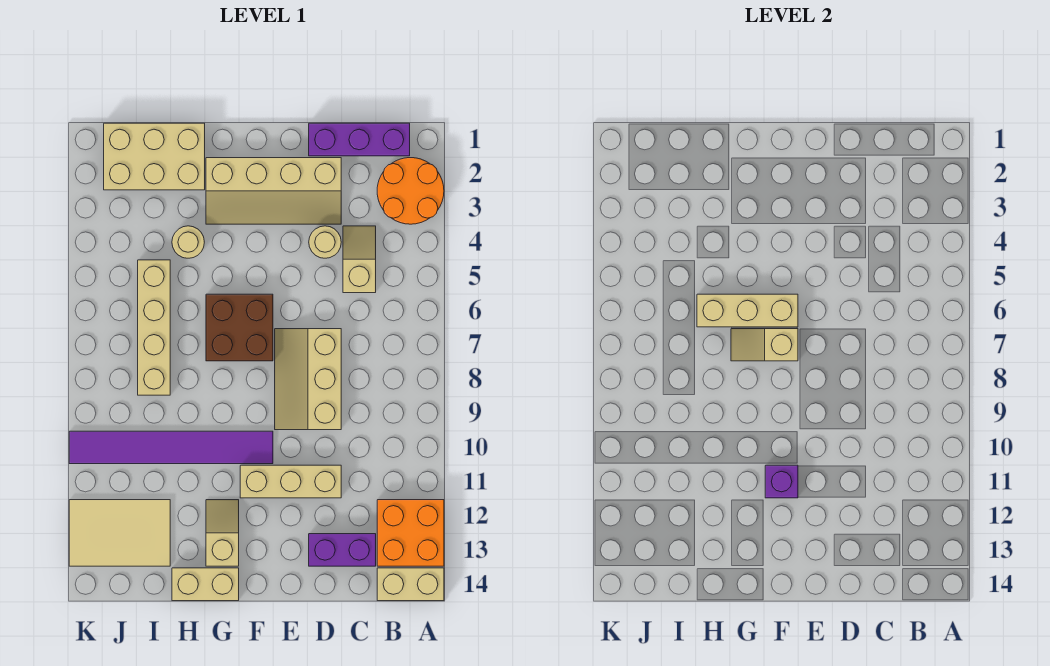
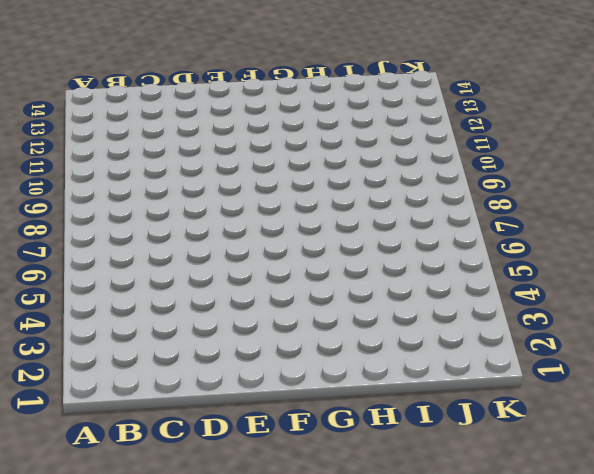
none -> orange round brick A2:B3 level 1
none -> orange brick A12:B13 level 1
none -> tan brick A14:B14 level 1

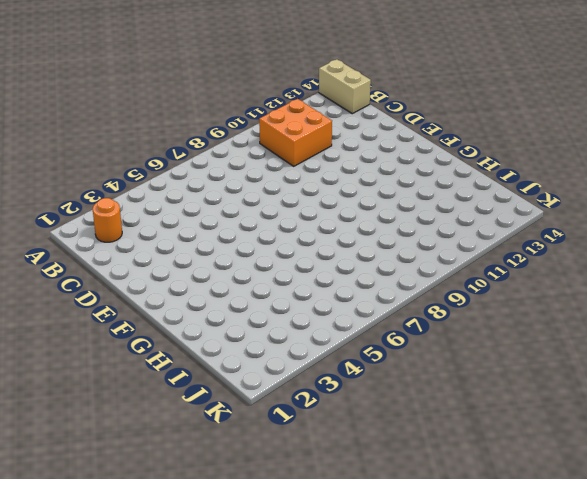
orange round brick B2 level 1 -> orange round brick A2:B3 level 1
orange brick B10:C11 level 1 -> orange brick A12:B13 level 1
none -> purple brick B1:D1 level 1
none -> tan slope C4:C5 level 1 top 5
none -> purple brick C13:D13 level 1

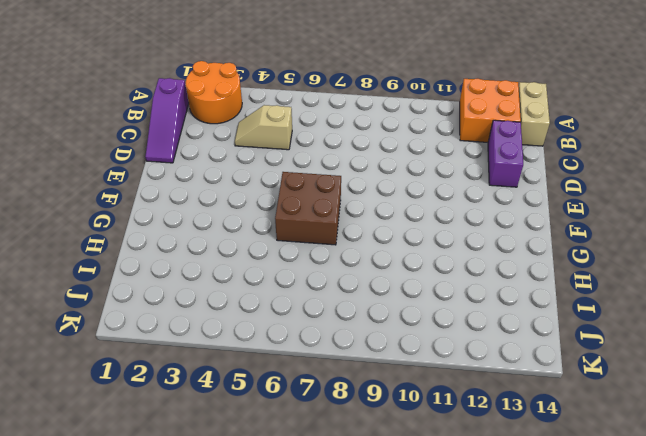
purple slope B1:D1 level 1 top B -> purple brick B1:D1 level 1
none -> tan slope D2:G3 level 1 top 2
none -> tan round brick D4 level 1
none -> tan slope D7:E9 level 1 top D

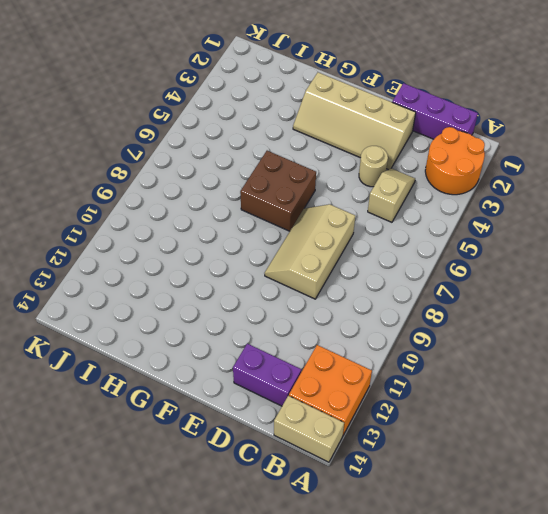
none -> tan brick D11:F11 level 1
none -> purple tile F10:K10 level 1
none -> tan slope G12:G13 level 1 top 13

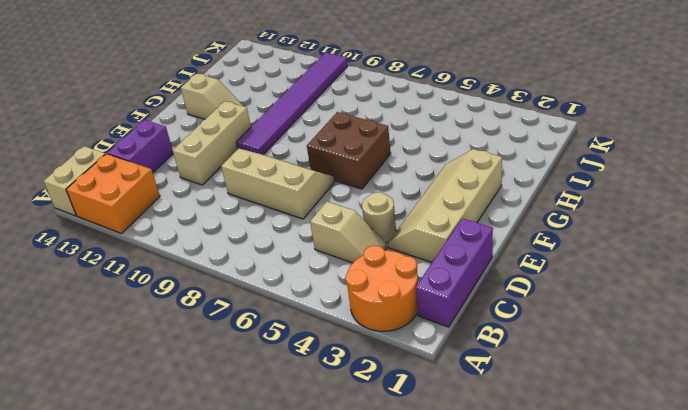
none -> tan brick G14:H14 level 1
none -> tan brick H1:J2 level 1
none -> tan round brick H4 level 1

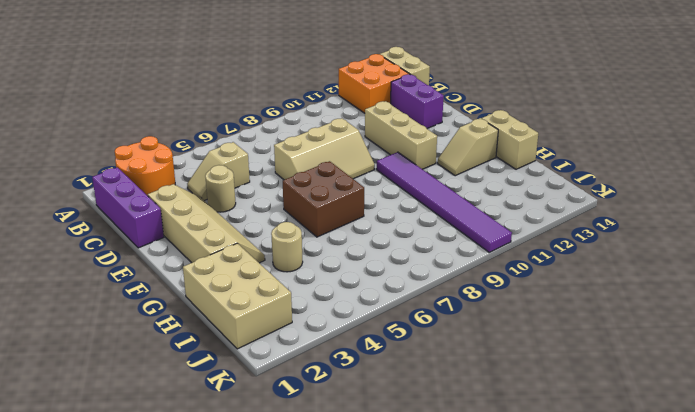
none -> tan brick I5:I8 level 1
none -> tan tile I12:K13 level 1
none -> tan brick F6:H6 level 2

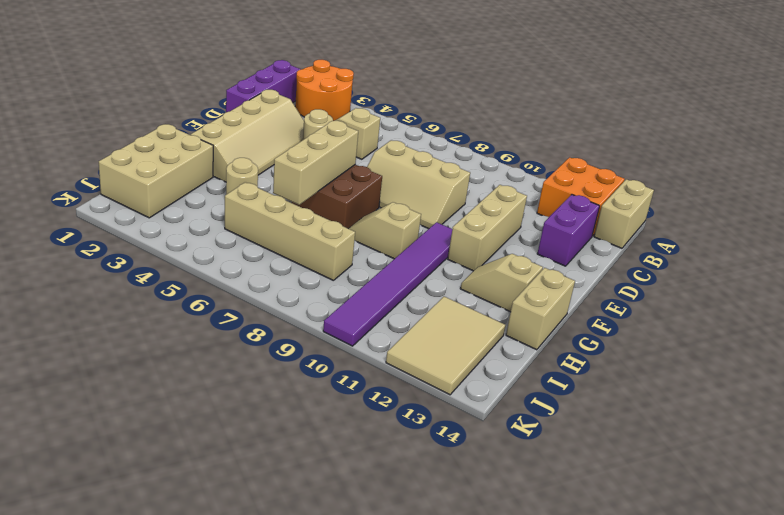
tan slope G8:G9 level 1 top 9 -> tan slope F7:G7 level 2 top F
none -> purple brick F11 level 2

